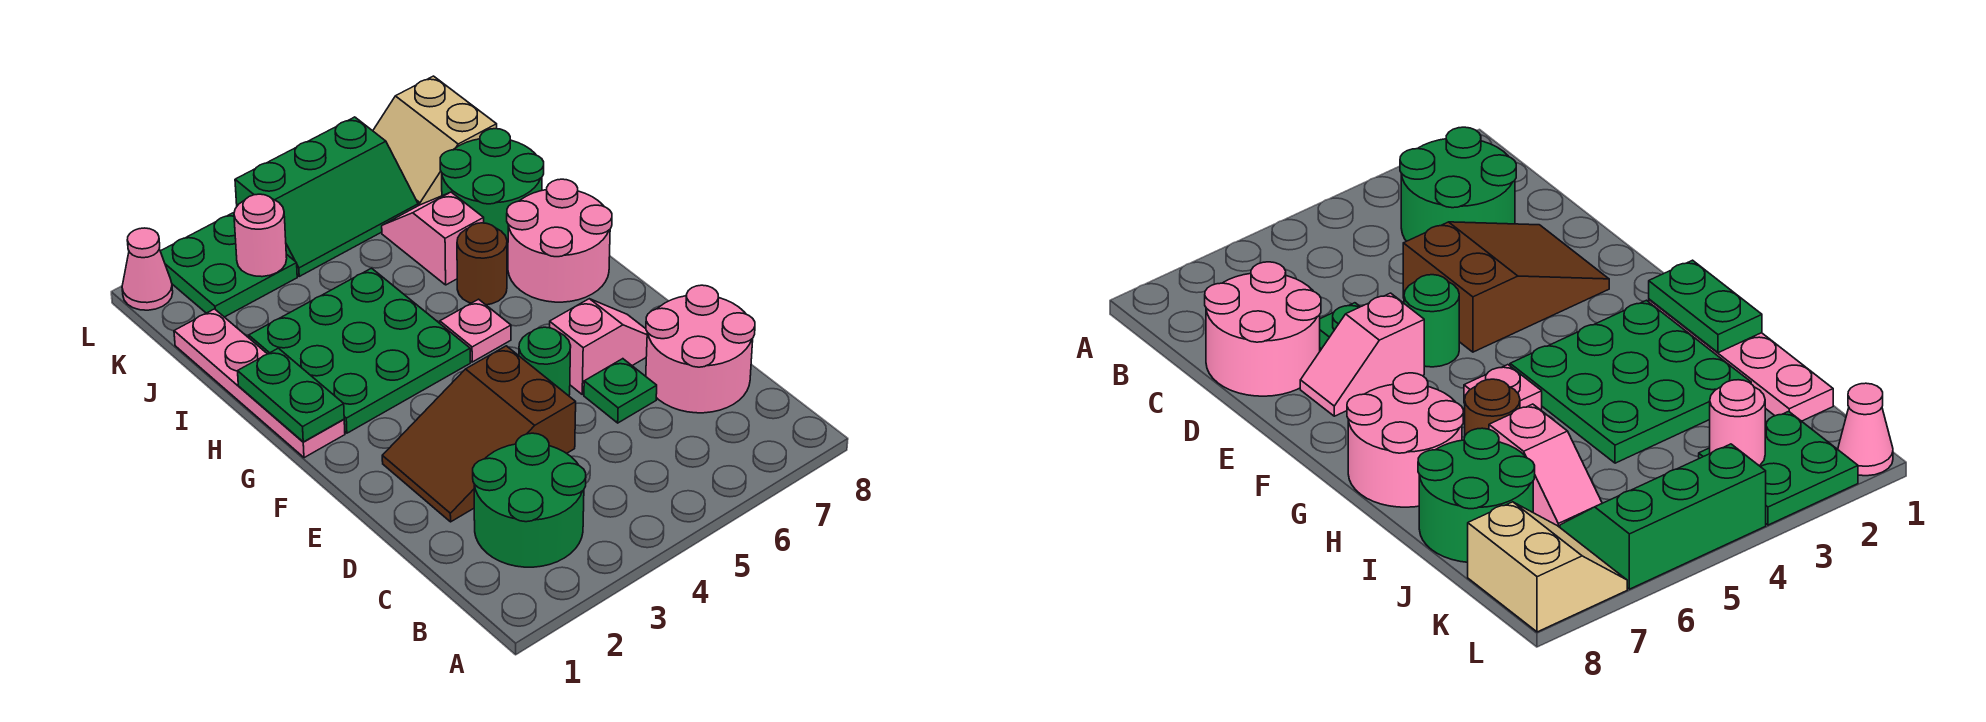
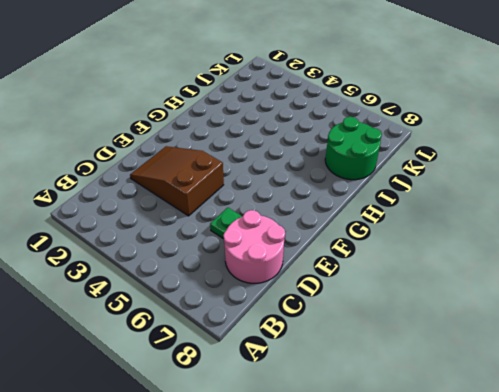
none -> green round brick B2:C3 level 1
none -> green round brick E5 level 1
none -> pink slope E6:E7 level 1 top 6

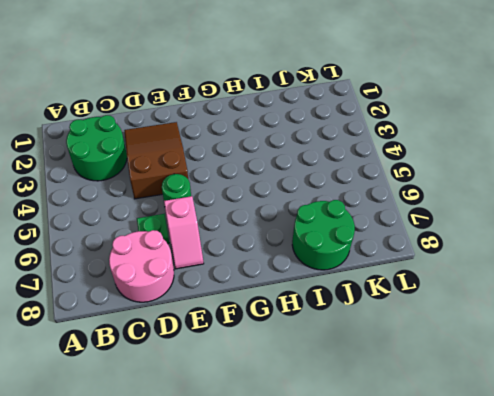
none -> pink plate G1:J1 level 1
none -> green plate G2:I4 level 1
none -> pink plate G5 level 1

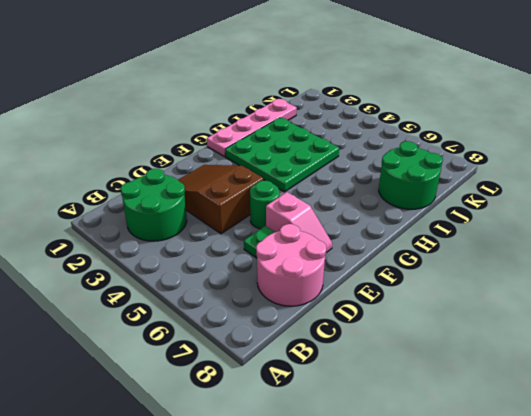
none -> pink plate G5 level 1
none -> pink round brick G7:H8 level 1
none -> brown round brick H6 level 1

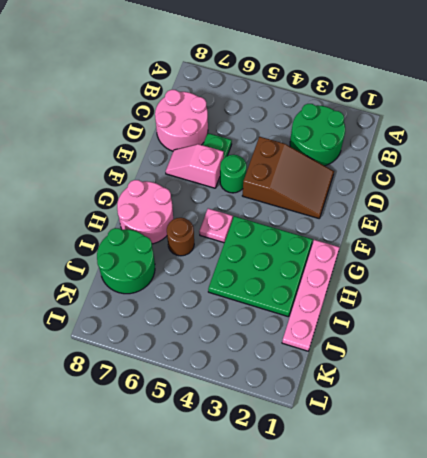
none -> pink slope I6:J6 level 1 top I
none -> green plate K2:L3 level 1
none -> green slope K4:L6 level 1 top L

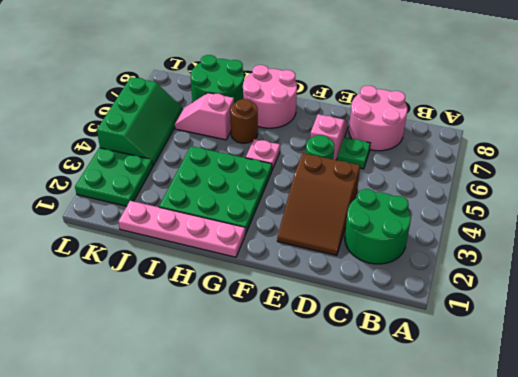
none -> tan slope K7:L8 level 1 top 8
none -> pink cone L1 level 1
none -> green plate G1:H1 level 2

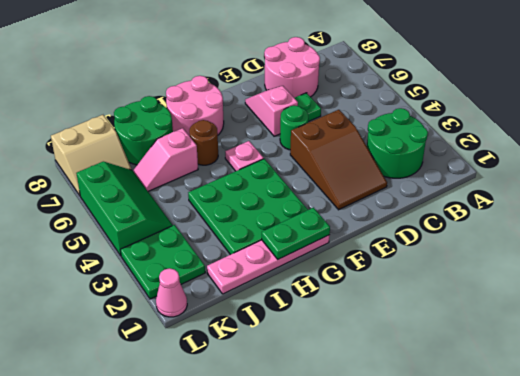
none -> pink round brick K3 level 2

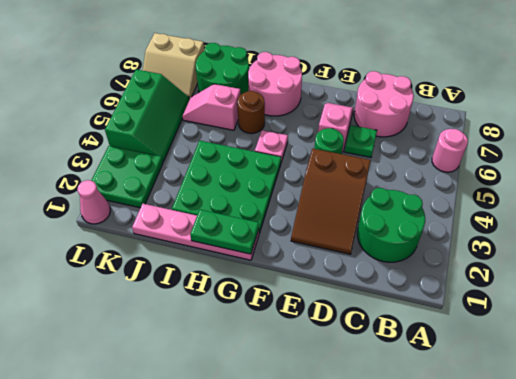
pink round brick A6 level 1 -> pink round brick K3 level 2

